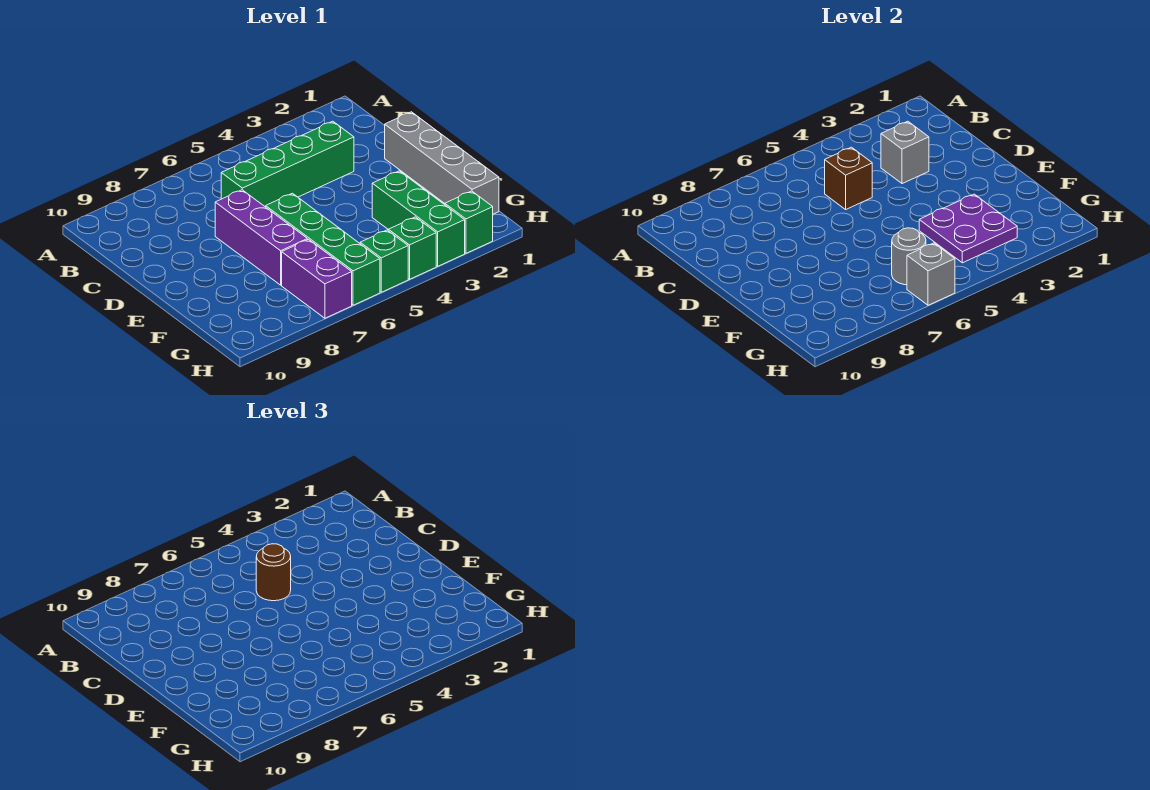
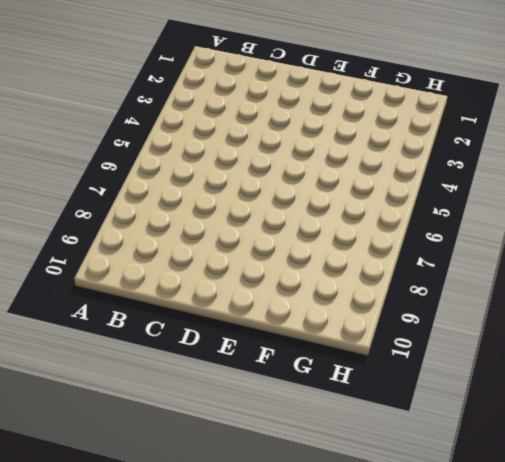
none -> green brick C3:C6 level 1
none -> grey brick D1:G1 level 1
none -> purple brick D7:F7 level 1

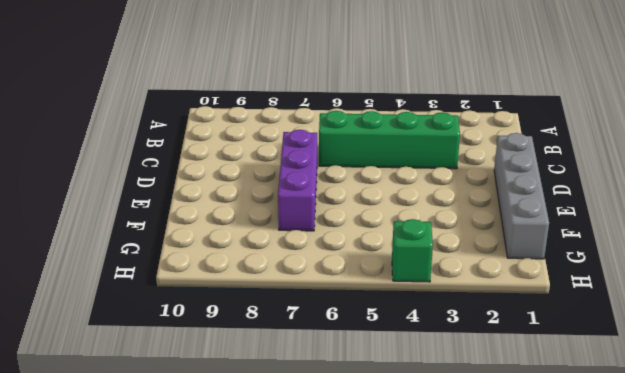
none -> green brick E6:H6 level 1
none -> green brick F3:H3 level 1
none -> purple brick G7:H7 level 1

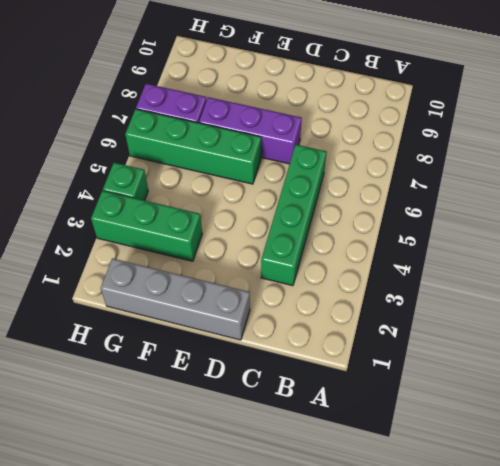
none -> green brick H2 level 1
none -> green brick H5 level 1
none -> grey brick C3 level 2

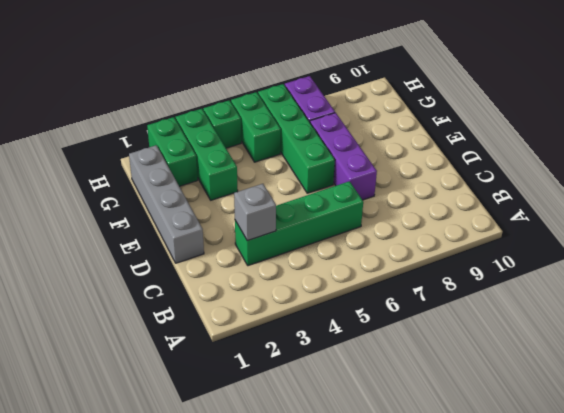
green brick G2:H2 level 1 -> green brick H2 level 1
green brick G5:H5 level 1 -> green brick H5 level 1
none -> brown brick C5 level 2
none -> purple plate F3:G4 level 2
none -> grey round brick G6 level 2

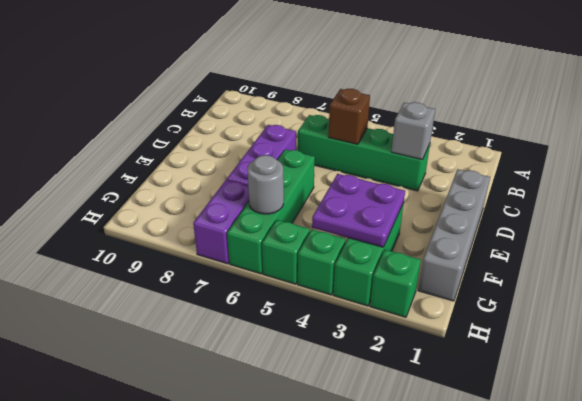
none -> grey brick H6 level 2
none -> brown round brick C5 level 3

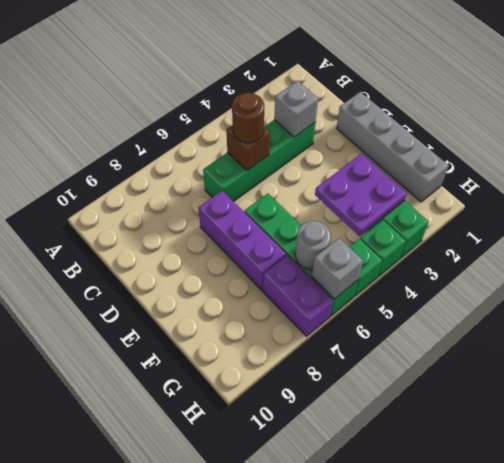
none -> green brick H2 level 1

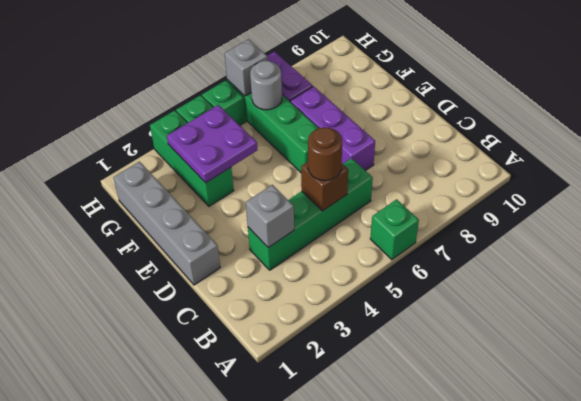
green brick A6 level 1 -> green brick H2 level 1

